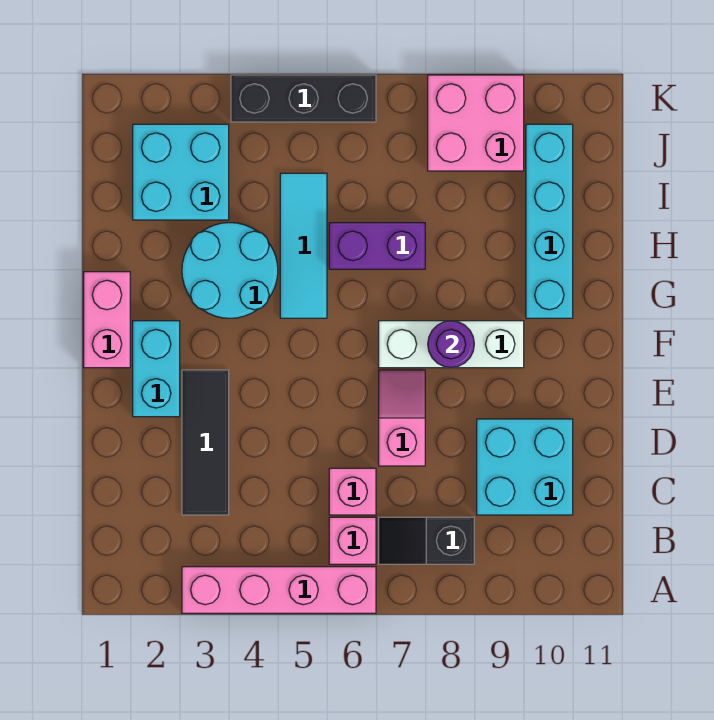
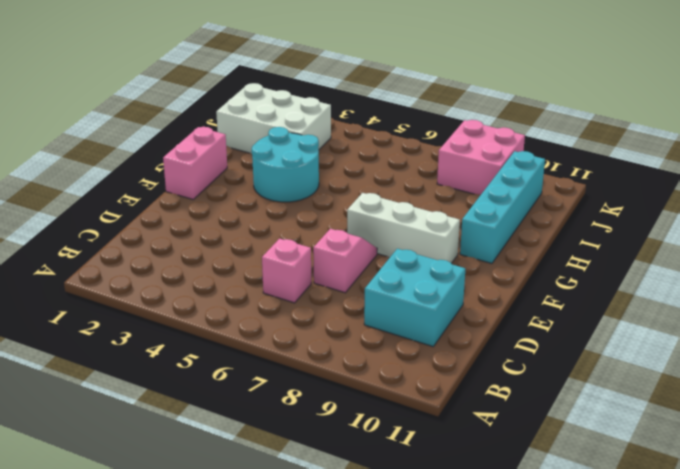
white brick I1:J3 level 1 -> cyan brick I2:J3 level 1
none -> pink brick A3:A6 level 1
none -> pink brick B6 level 1
none -> black slope B7:B8 level 1 top 8

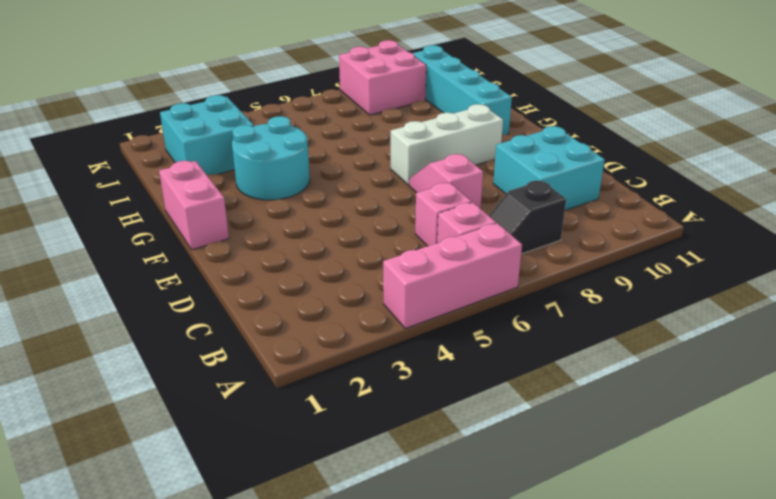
pink brick A4:A6 level 1 -> pink brick A3:A6 level 1
none -> black tile C3:E3 level 1
none -> cyan brick E2:F2 level 1
none -> cyan tile G5:I5 level 1

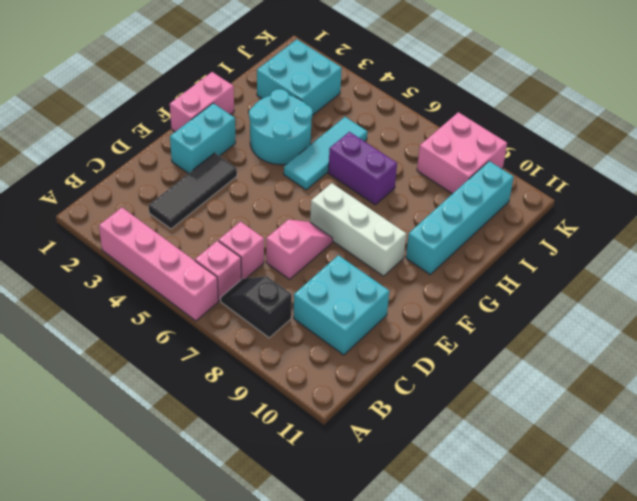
none -> black brick K4:K6 level 1
none -> purple round brick F8 level 2

